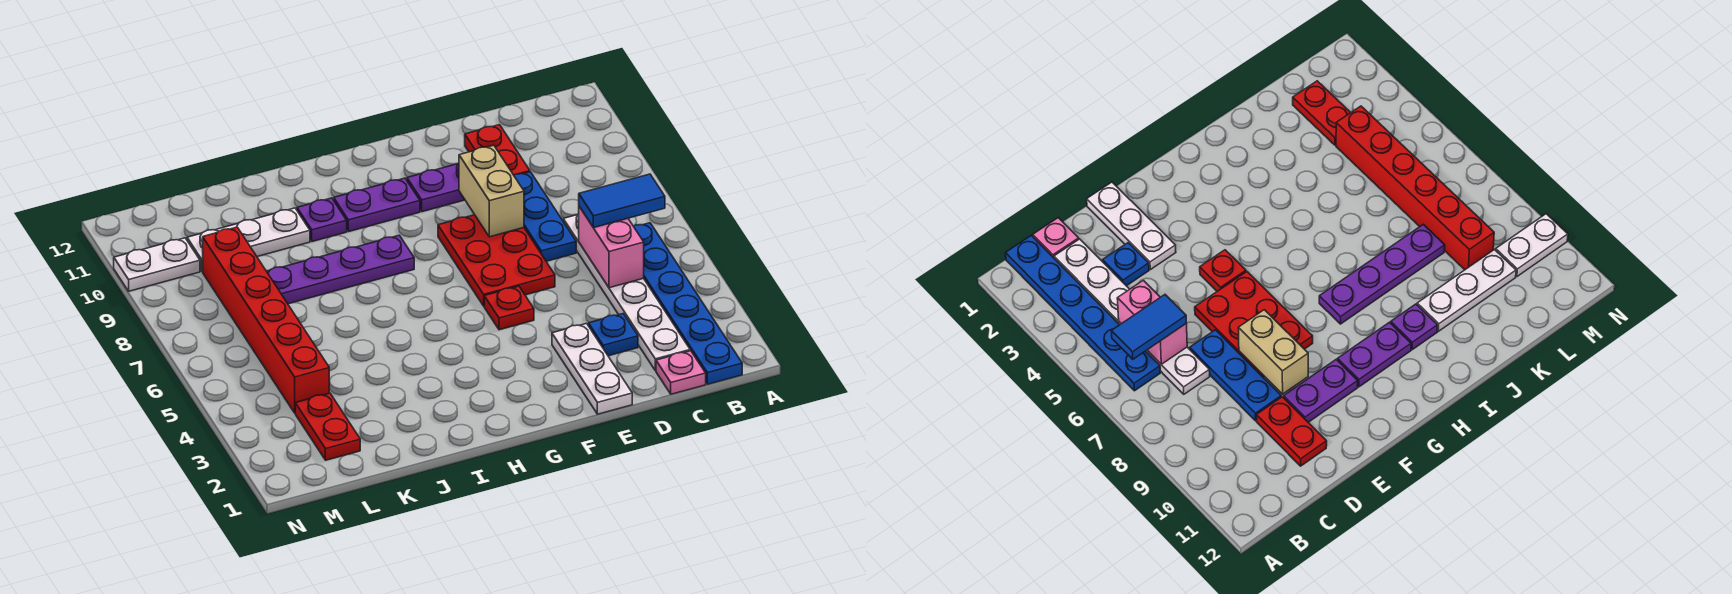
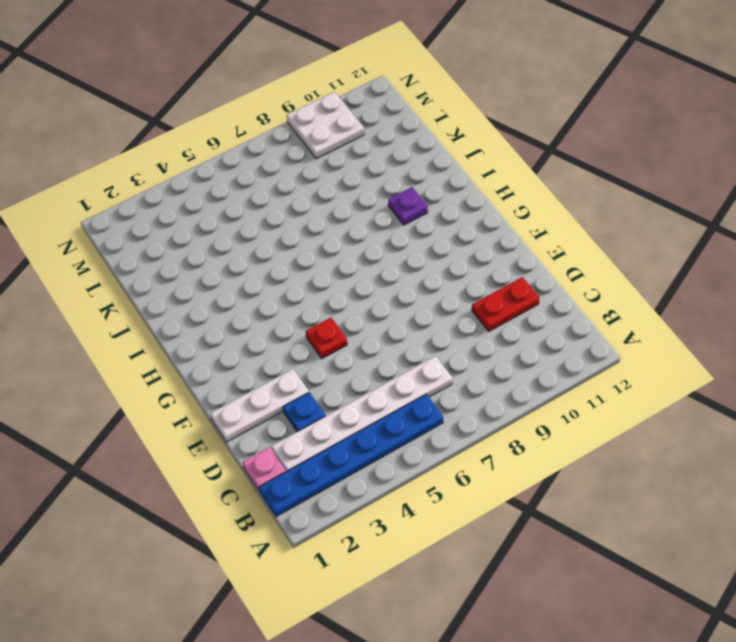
white plate M9:N10 level 1 -> white plate M10:N10 level 1
none -> blue plate D7:D9 level 1
none -> red plate E6:F8 level 1
none -> purple plate E10:F10 level 1

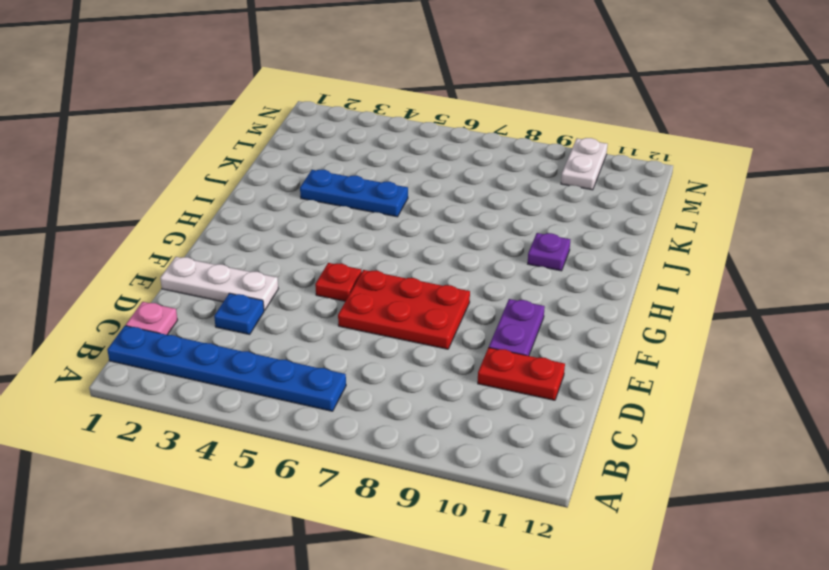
blue plate J3:J5 level 1 -> blue plate D7:D9 level 1
none -> white plate C2:C7 level 1
none -> purple plate G10:H10 level 1
none -> purple plate H8:K8 level 1

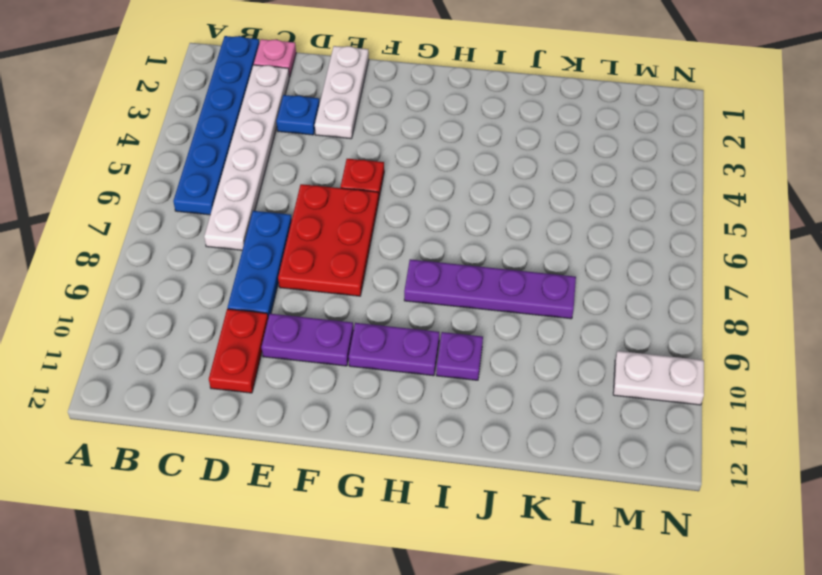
none -> white plate J10:L10 level 1
none -> red plate L2:L3 level 1
none -> red brick L4:L9 level 1

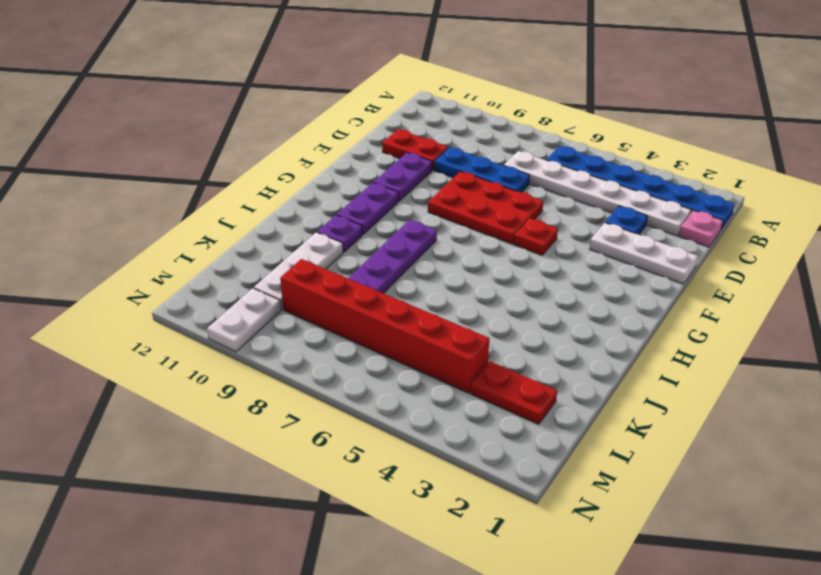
none -> pink brick C5:C6 level 2
none -> tan brick E8:E9 level 2
none -> blue tile B6:C6 level 3

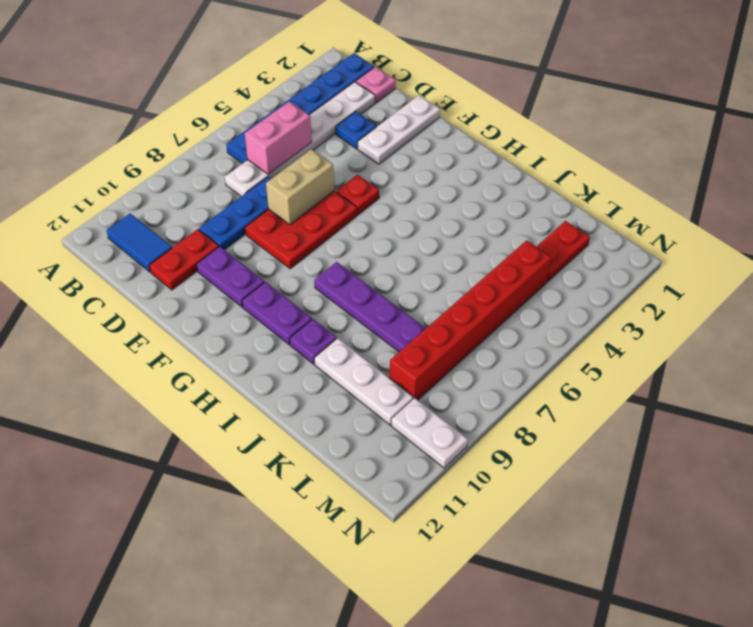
blue tile B11:C11 level 1 -> blue tile B6:C6 level 3
tan brick E6:E7 level 2 -> tan brick E8:E9 level 2

